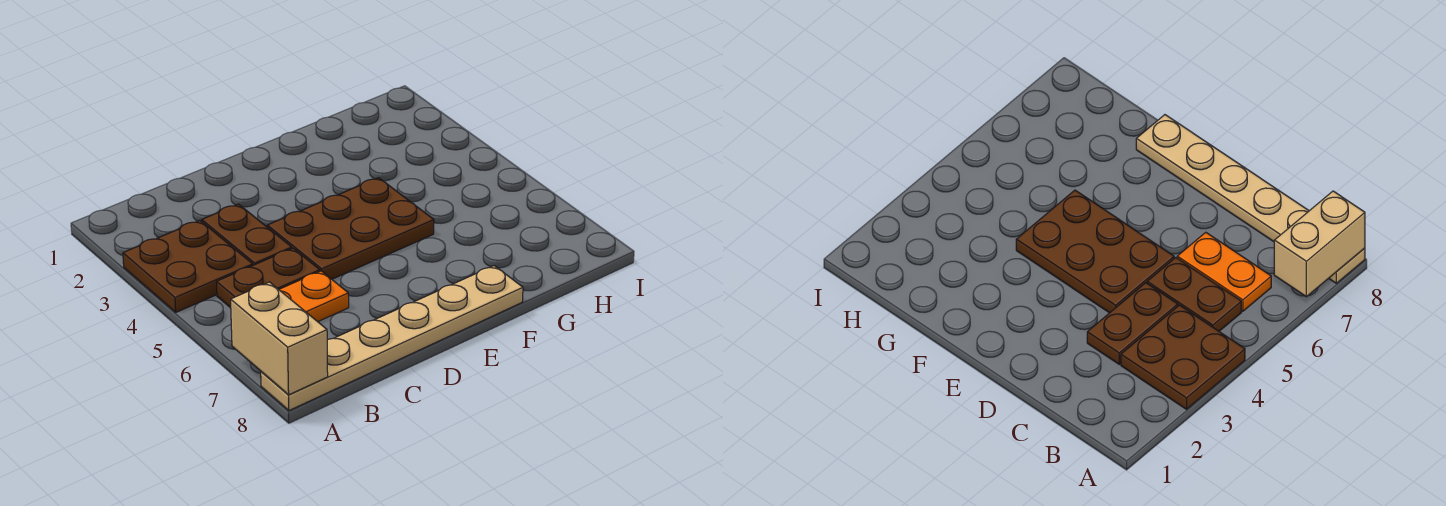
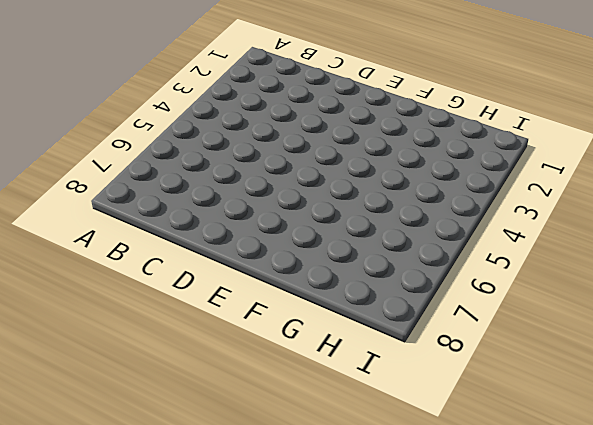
none -> brown plate A3:B4 level 1
none -> tan plate A8:F8 level 1

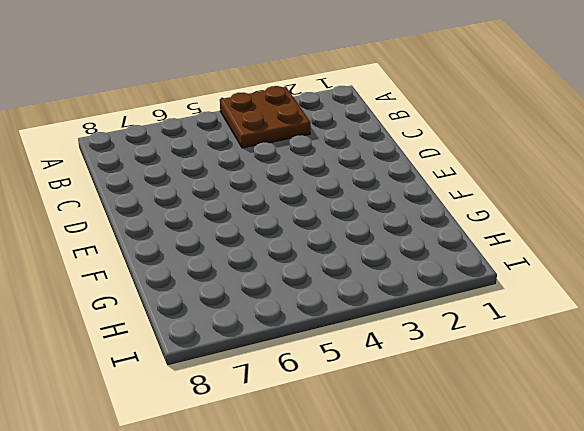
none -> tan plate A8:F8 level 1
none -> brown plate B5:C5 level 1

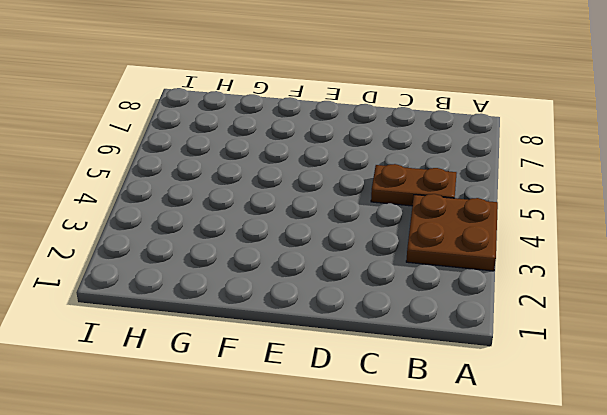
none -> tan plate A8:F8 level 1
none -> orange plate B6:C6 level 1

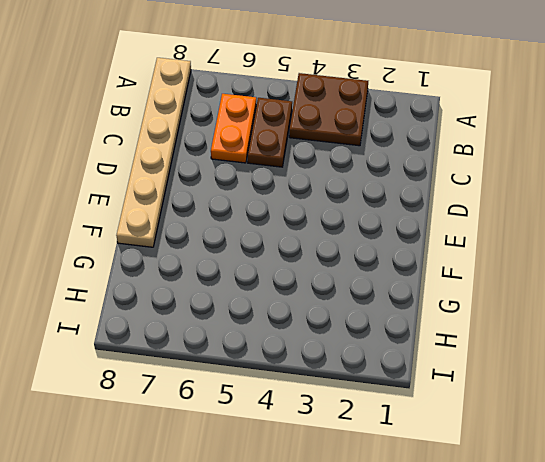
none -> brown plate C3:C4 level 1
none -> brown plate D4:F5 level 1

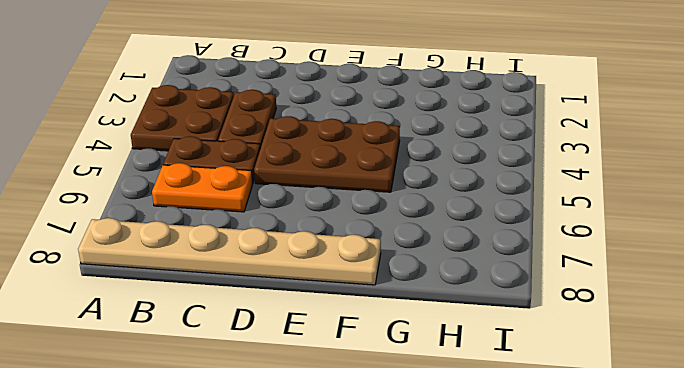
none -> tan brick A7:A8 level 2

